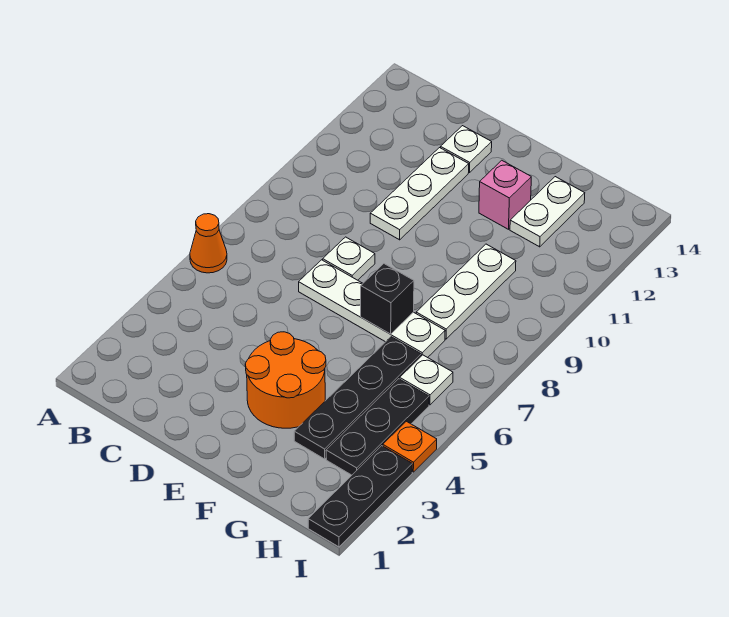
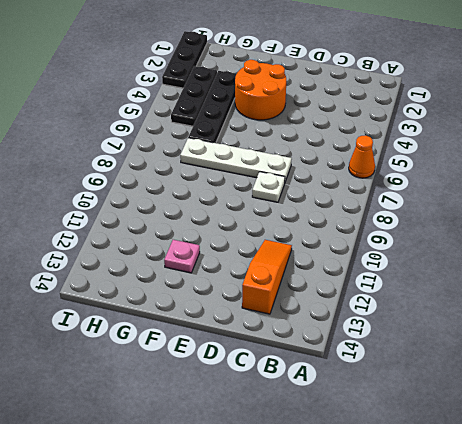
orange slope C11:C13 level 1 top 13 -> none
pink plate F12 level 1 -> pink brick F12 level 1
none -> white plate D10:D12 level 1
none -> white plate D13 level 1
none -> white plate G8:G10 level 1

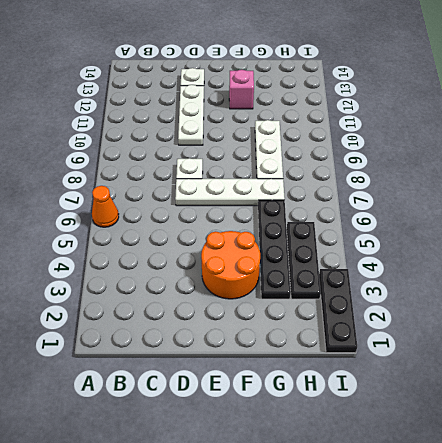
none -> white plate G12:G13 level 1
none -> white plate H6 level 1
none -> orange plate I4 level 1

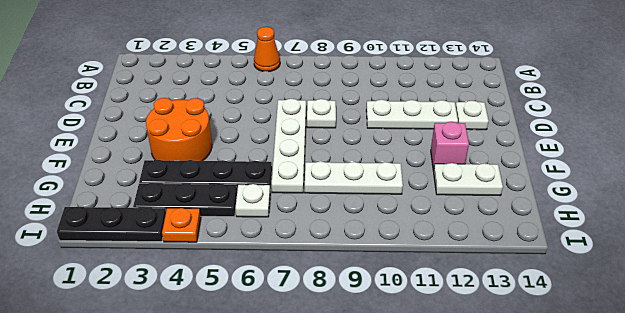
none -> black brick F7 level 2

